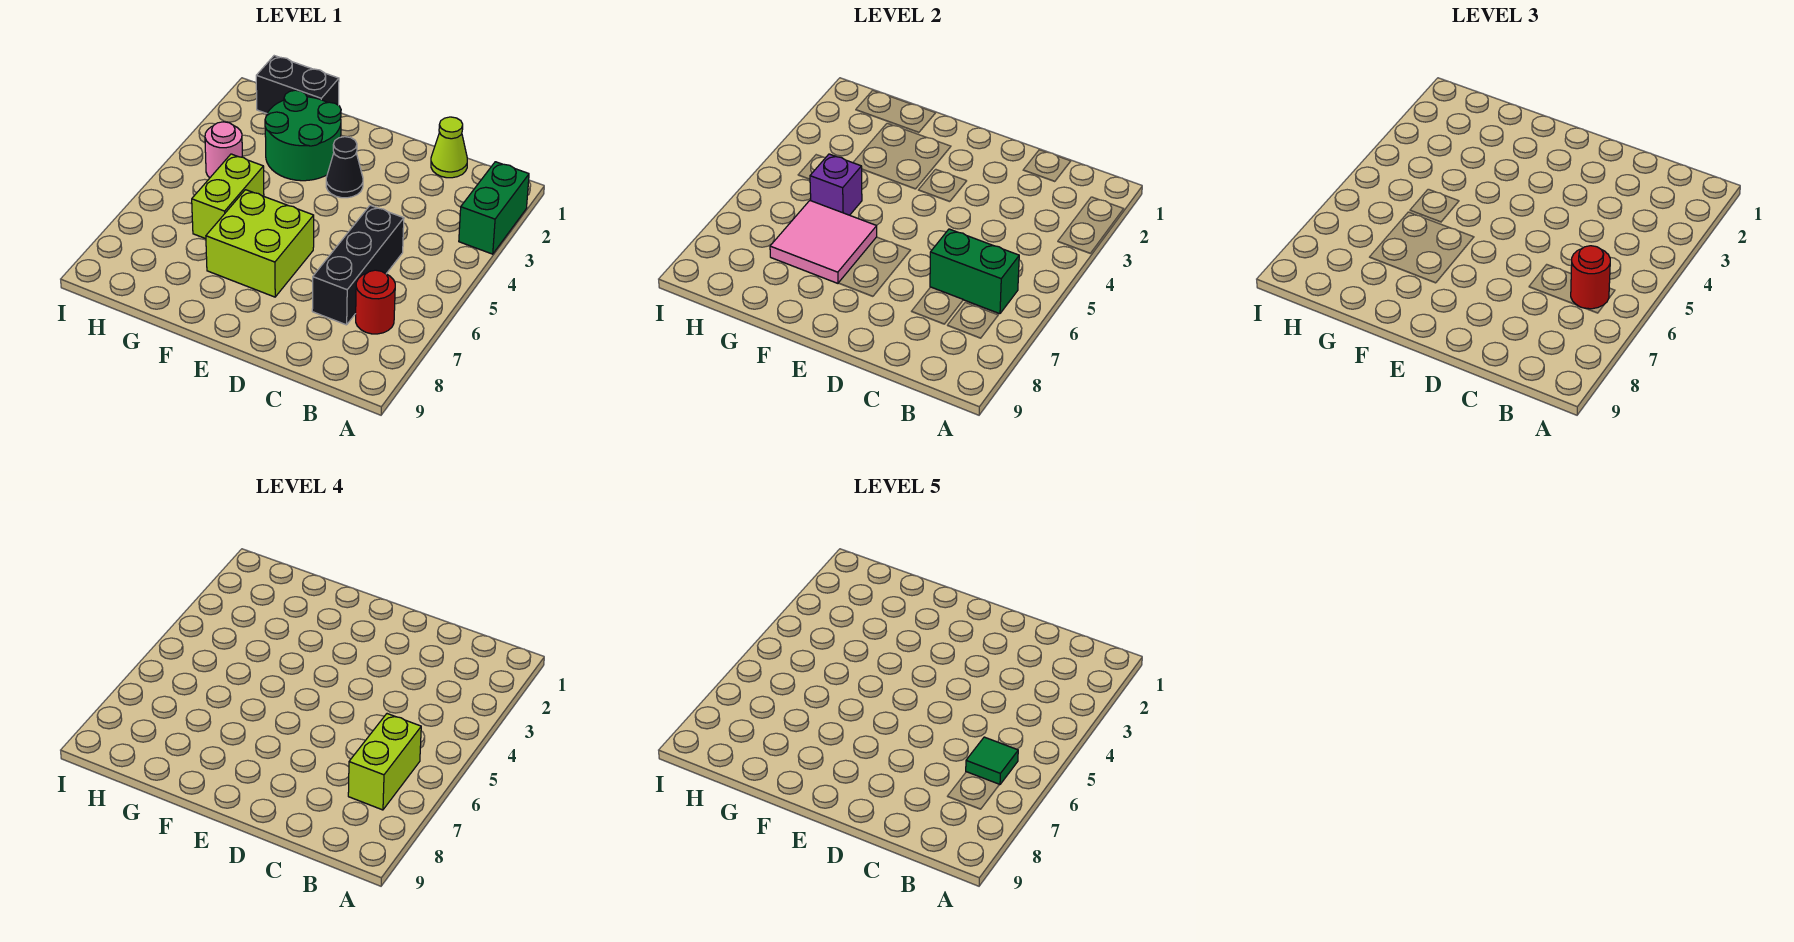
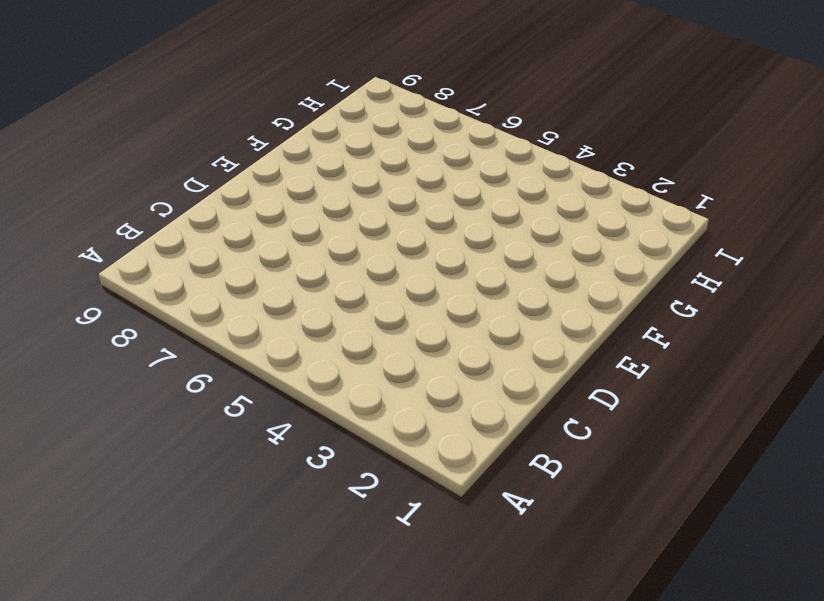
none -> green brick A2:A3 level 1
none -> red round brick B7 level 1
none -> lime cone C1 level 1

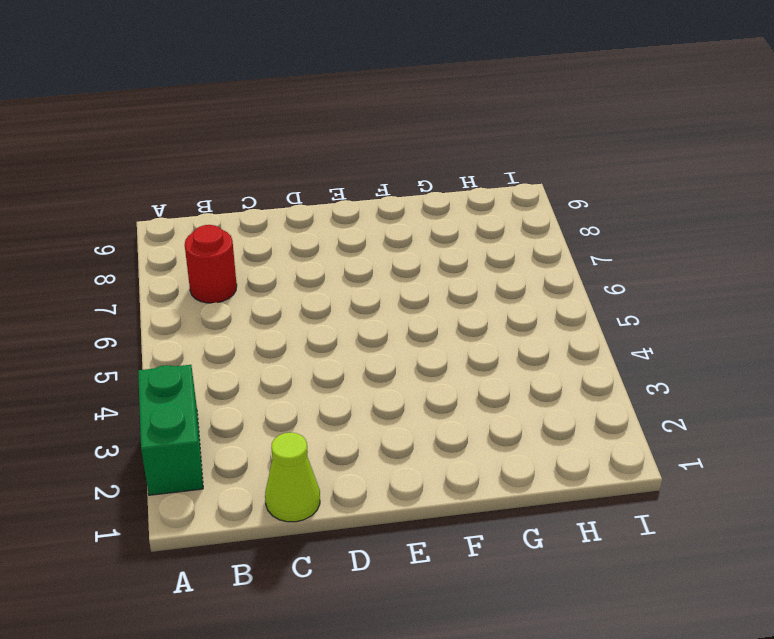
none -> black brick C5:C7 level 1
none -> black cone E3 level 1
none -> lime brick E6:F7 level 1

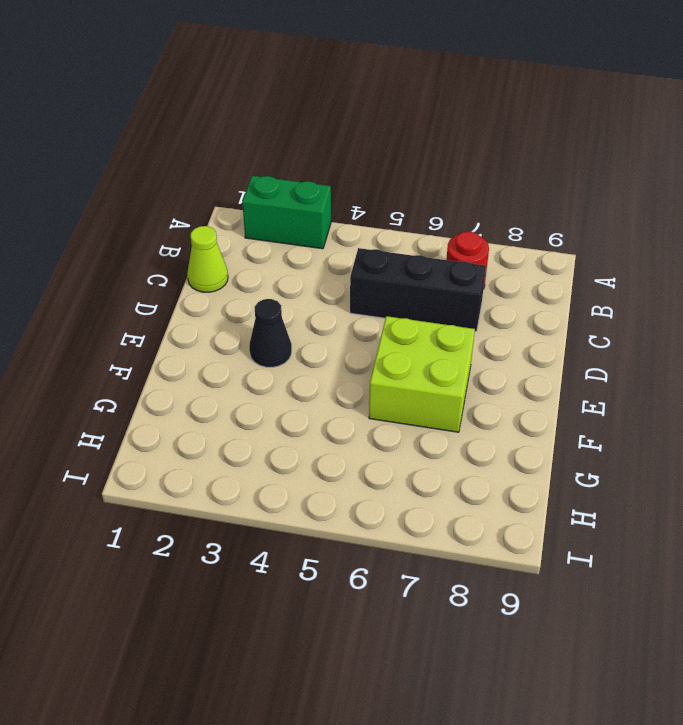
none -> green round brick F2:G3 level 1
none -> black brick G1:H1 level 1
none -> lime brick G5:G6 level 1

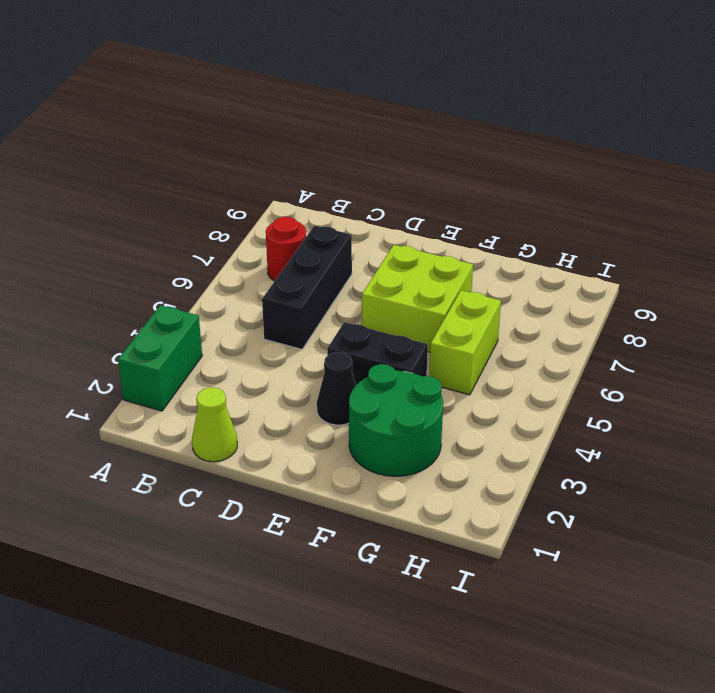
black brick E4:F4 level 1 -> black brick G1:H1 level 1
none -> pink round brick H4 level 1
none -> green brick B6:C6 level 2
none -> pink tile F6:G7 level 2

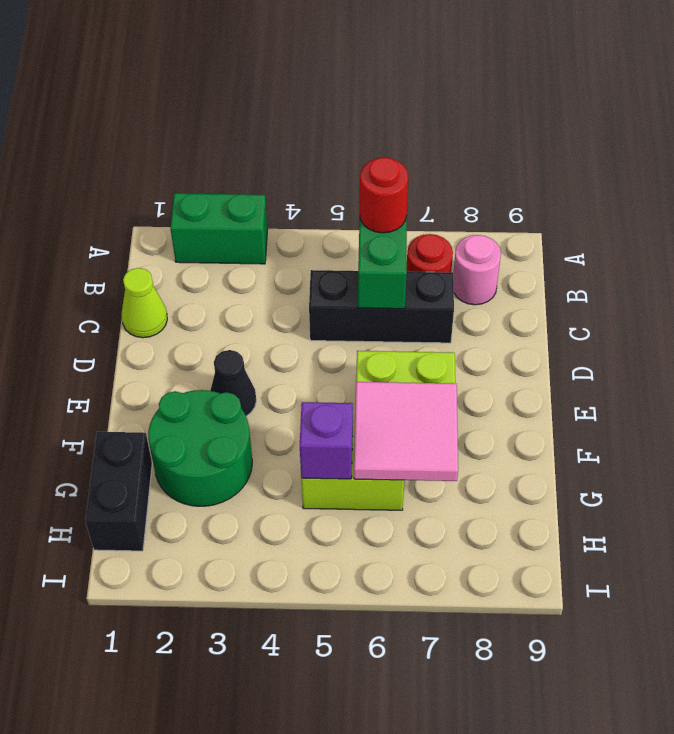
pink round brick B8 level 1 -> pink round brick H4 level 1
none -> lime brick B6:B7 level 4
none -> green tile B6 level 5

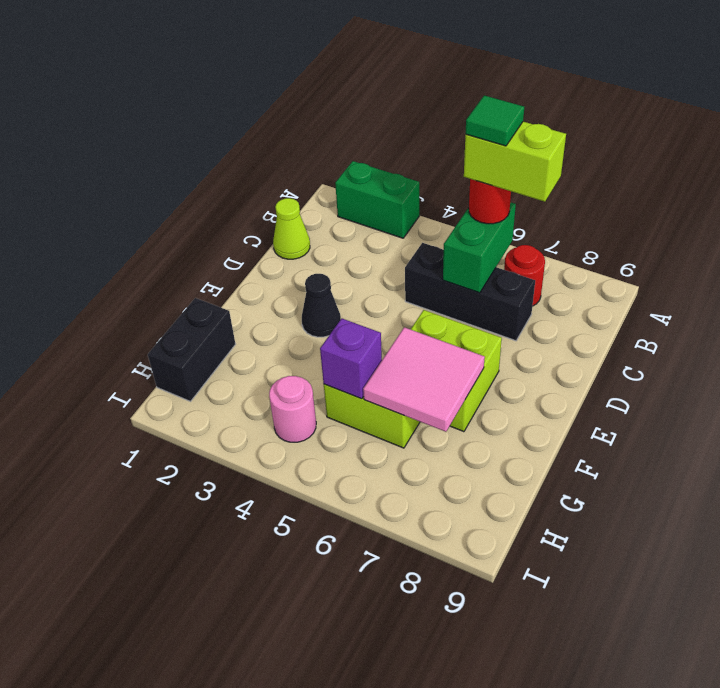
none -> green round brick F2:G3 level 1

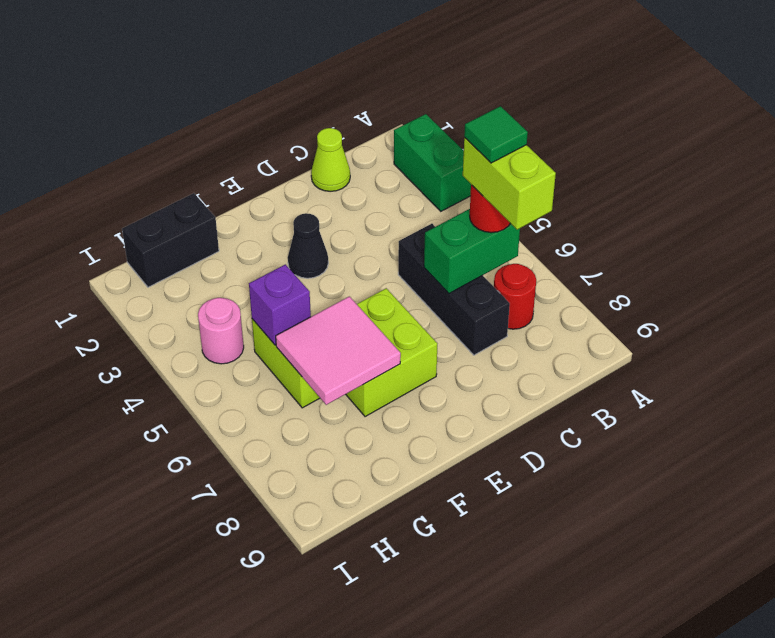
none -> green round brick F2:G3 level 1

